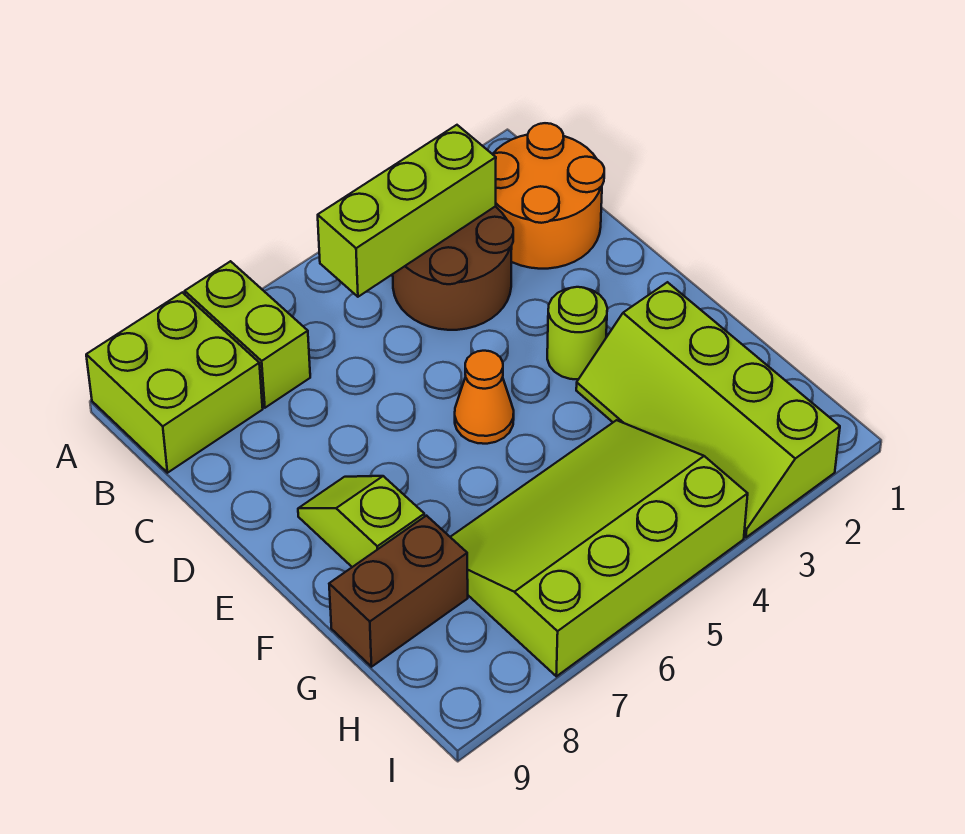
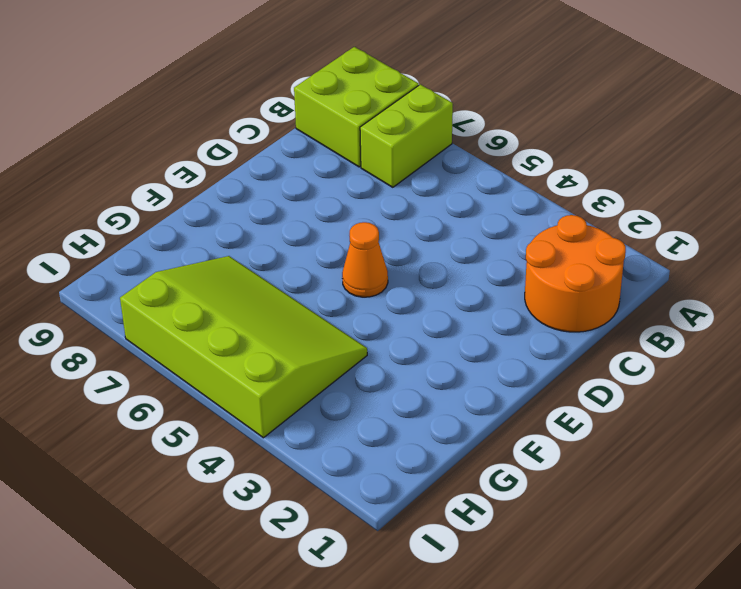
none -> brown round brick B3:C4 level 1
none -> lime round brick E3 level 1

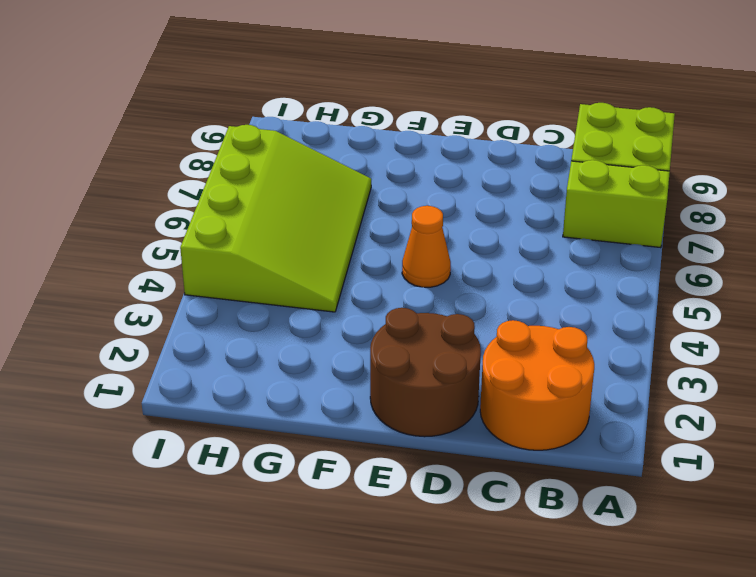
brown round brick D1:E2 level 1 -> brown round brick B3:C4 level 1
none -> lime round brick E3 level 1
none -> lime slope E8:F8 level 1 top F

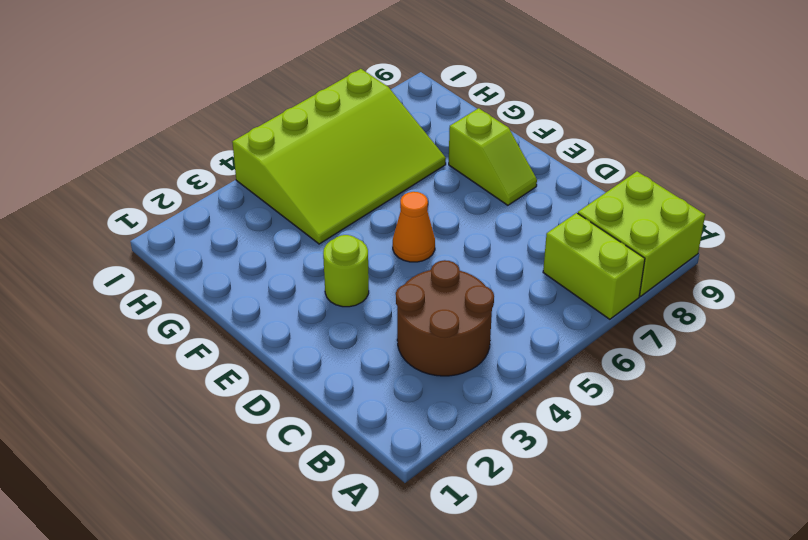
none -> orange round brick B1:C2 level 1
none -> lime slope F2:I3 level 1 top 2

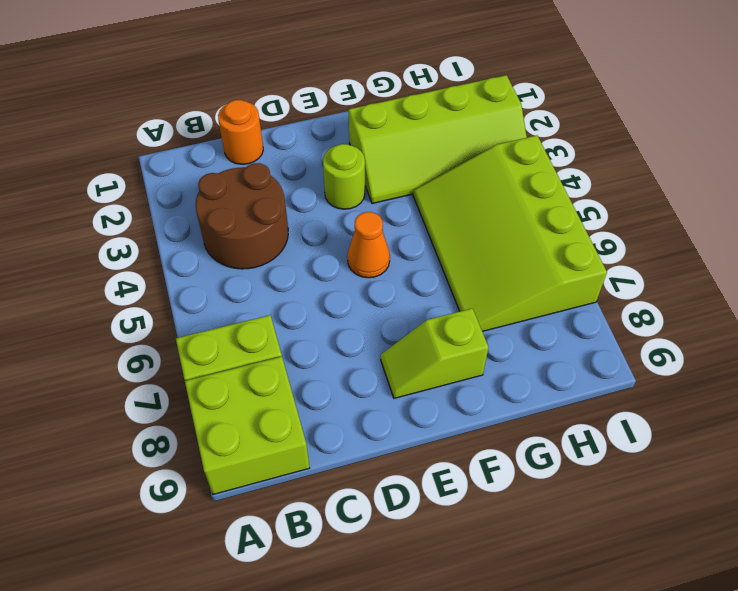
orange round brick C1 level 1 -> orange round brick B1:C2 level 1
none -> brown brick G8:G9 level 1
none -> lime brick B3:B5 level 2

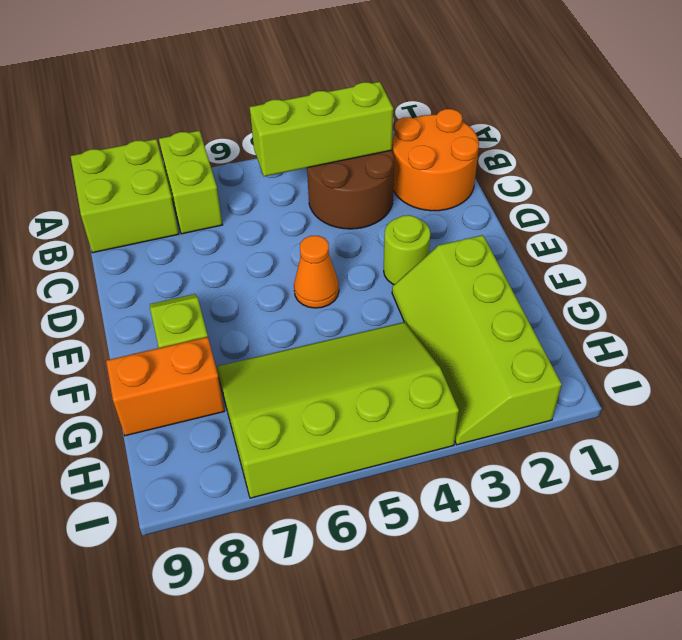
orange brick G8:G9 level 1 -> brown brick G8:G9 level 1

